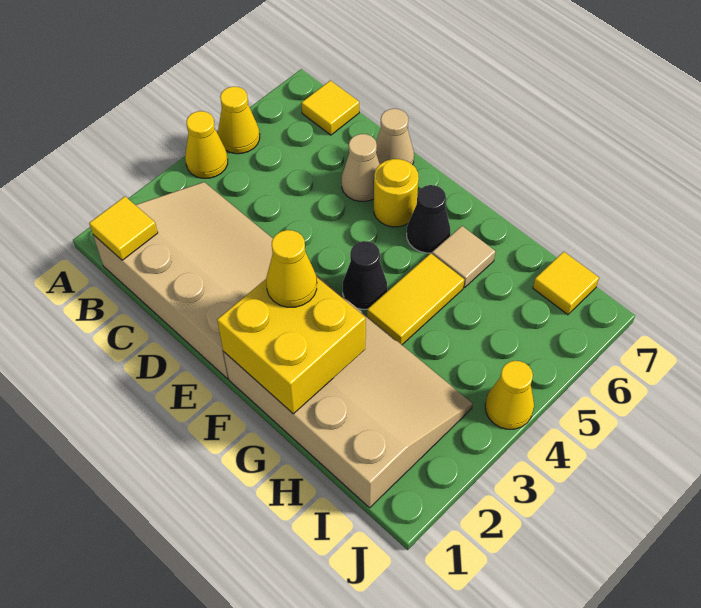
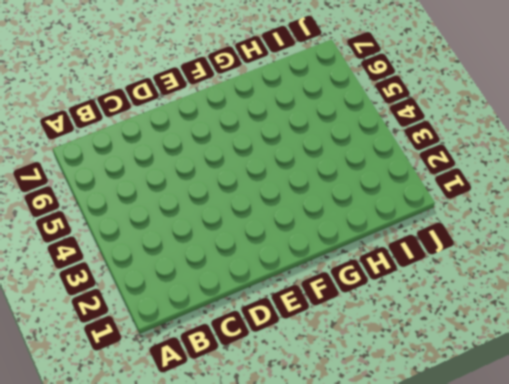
none -> yellow cone A4 level 1
none -> yellow cone A5 level 1
none -> tan slope B1:E3 level 1 top 1

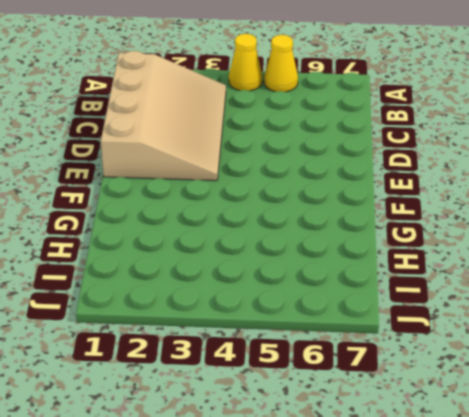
none -> yellow tile B7 level 1
none -> tan cone D6 level 1
none -> tan cone D7 level 1

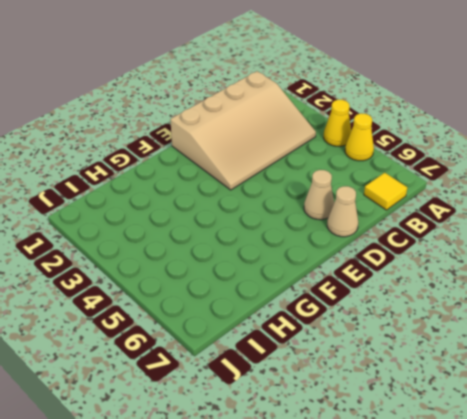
none -> yellow round brick E6 level 1
none -> tan slope F1:I3 level 1 top 1
none -> black cone F4 level 1

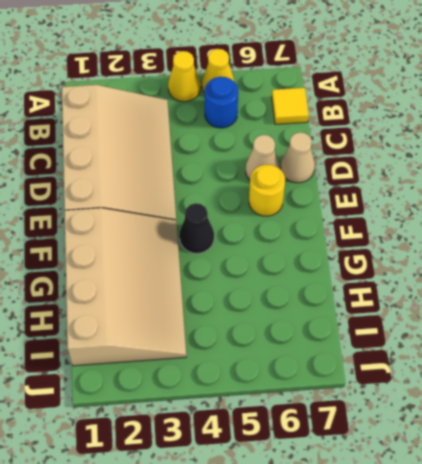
blue round brick B5 level 1 -> none
none -> black cone F6 level 1
none -> yellow tile G4:G5 level 1
none -> tan tile G6 level 1

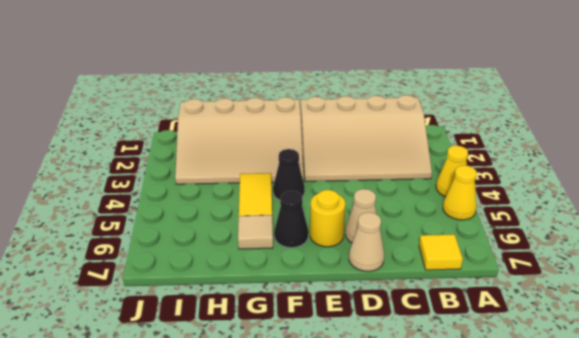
none -> yellow tile I7 level 1
none -> yellow cone J4 level 1
none -> yellow tile B1 level 2

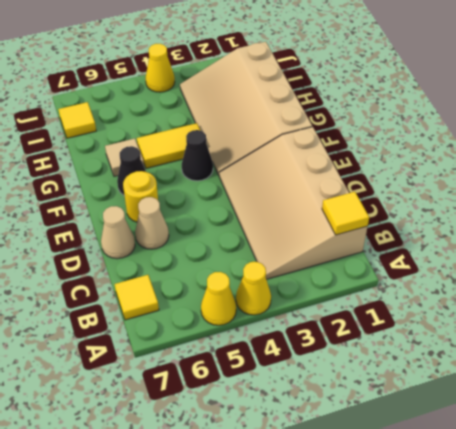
none -> yellow brick F1:G2 level 2
none -> yellow cone F2 level 3

